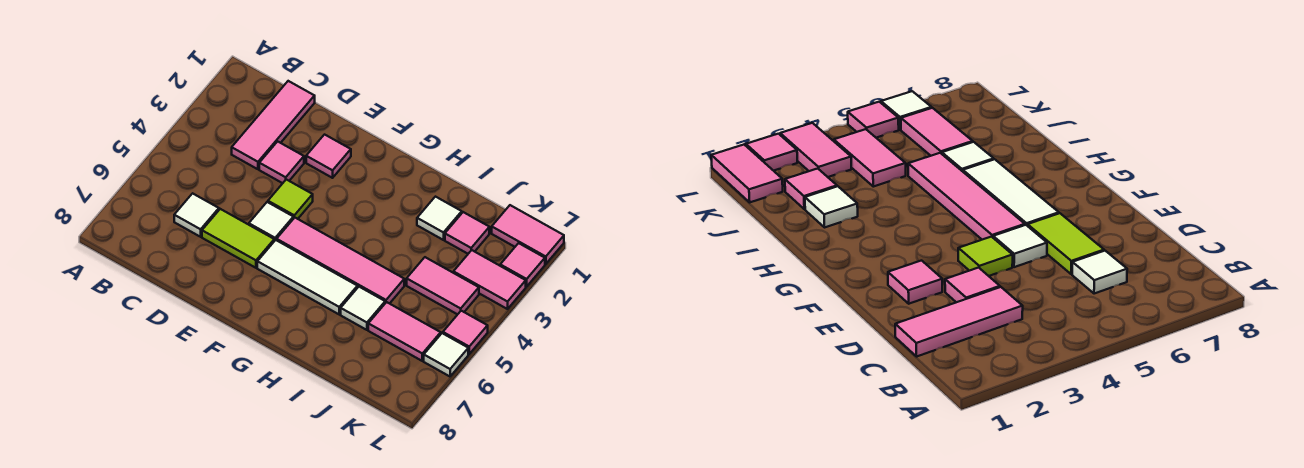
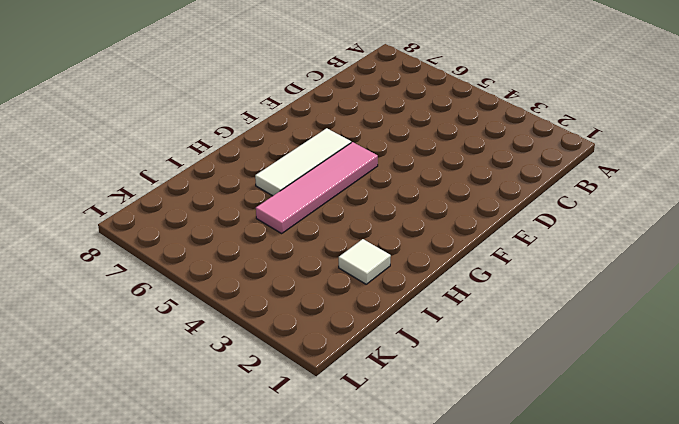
none -> pink tile C1:C3 level 1
none -> white tile C6 level 1
none -> pink tile D3 level 1

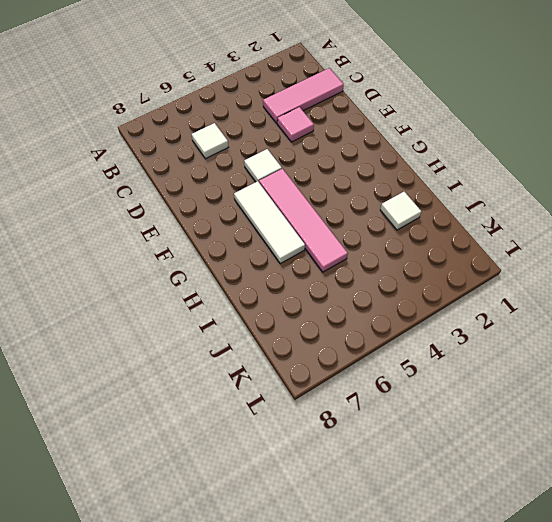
none -> lime tile D6:E6 level 1
none -> pink tile E2 level 1
none -> lime tile E4 level 1

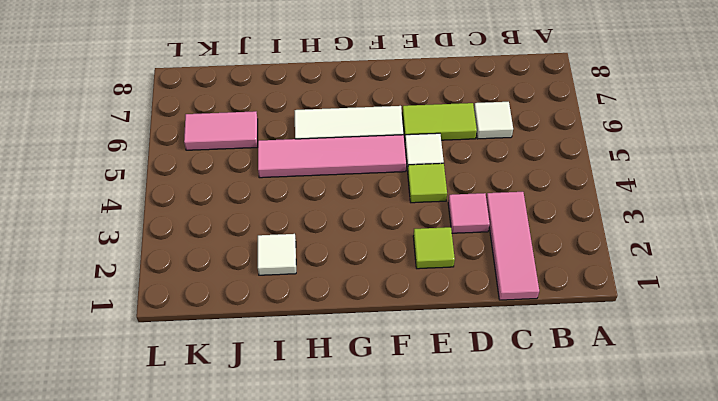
lime tile E2 level 1 -> pink tile E2 level 1
none -> white tile I6 level 1
none -> pink tile J2 level 1
none -> pink tile J4:K4 level 1

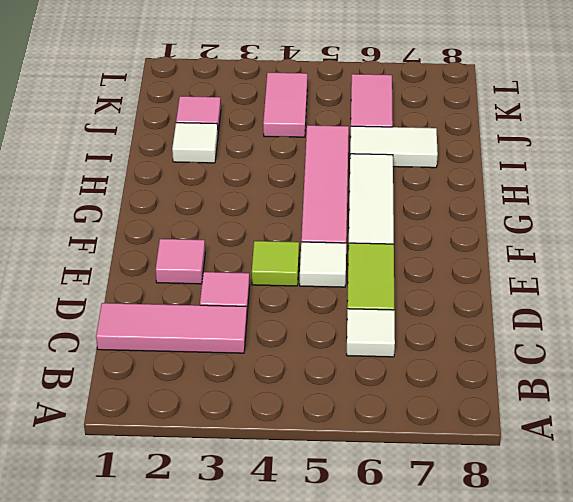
white tile I6:I7 level 1 -> white tile I6 level 1
none -> pink tile K1:L1 level 1
none -> pink tile K3:L3 level 1
none -> pink tile L2 level 1

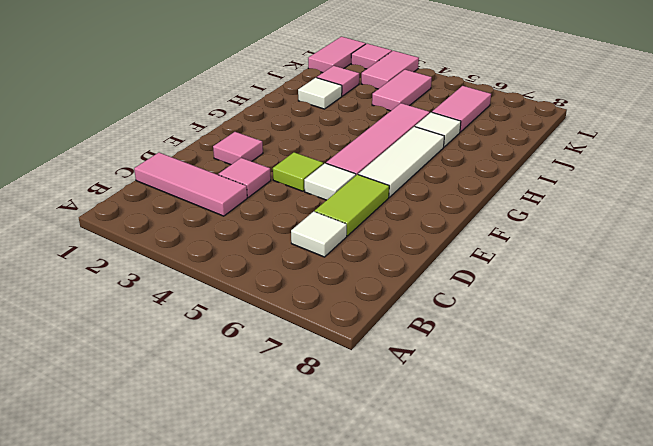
none -> pink tile L5 level 1
none -> white tile L6 level 1

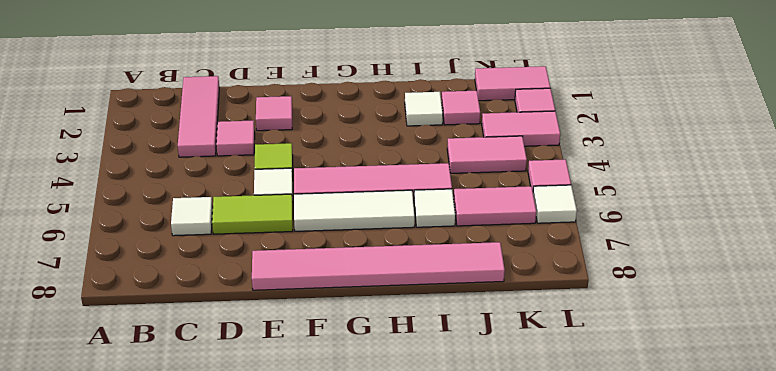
pink tile E8:J8 level 1 -> none

